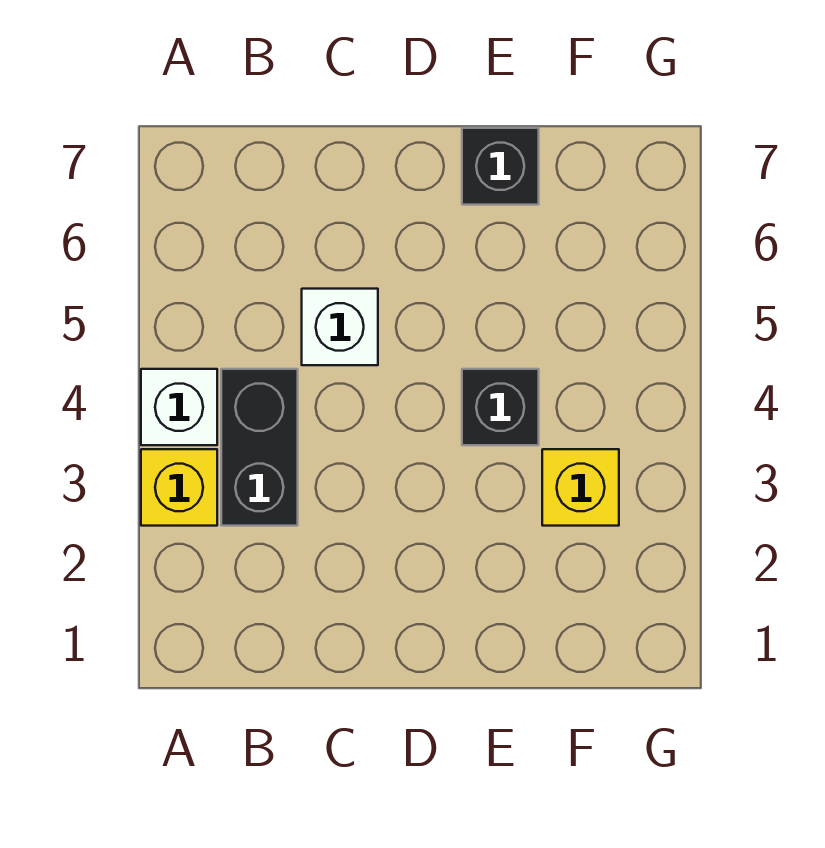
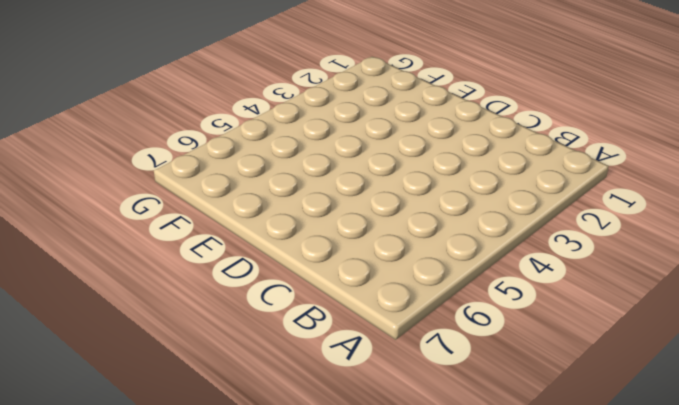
none -> yellow brick A3 level 1
none -> white brick A4 level 1

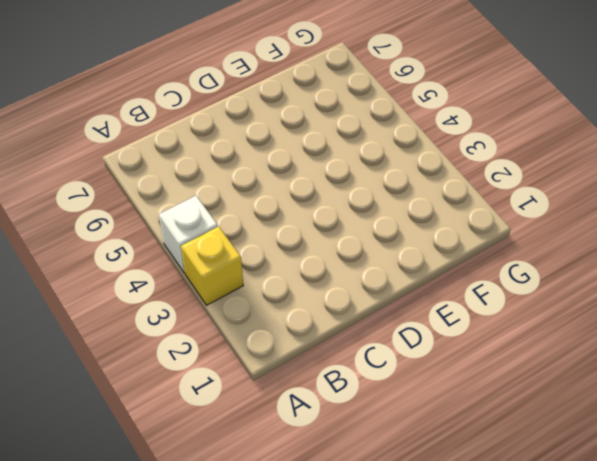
none -> black brick B3:B4 level 1
none -> white brick C5 level 1

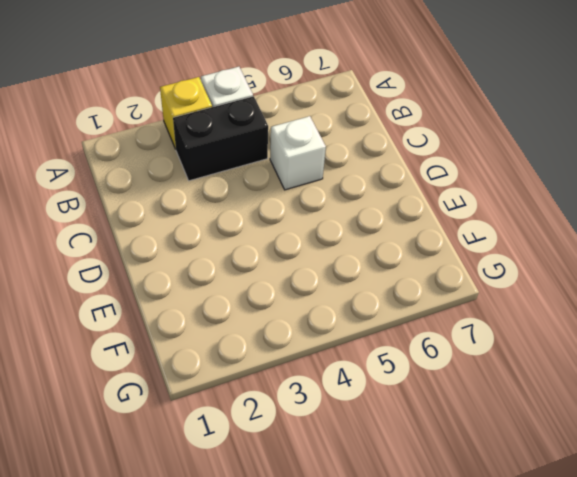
none -> black brick E4 level 1
none -> black brick E7 level 1

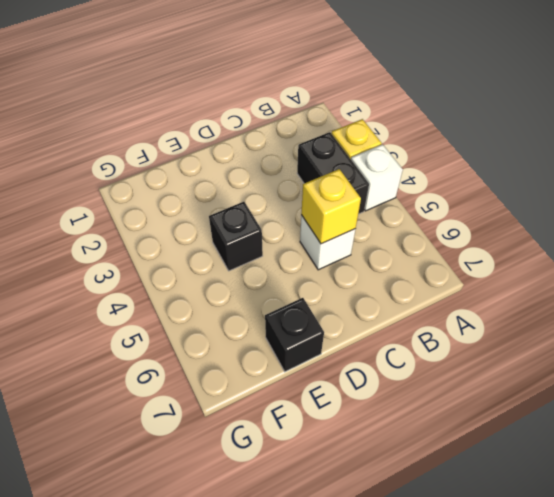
yellow brick C5 level 2 -> yellow brick F3 level 1

